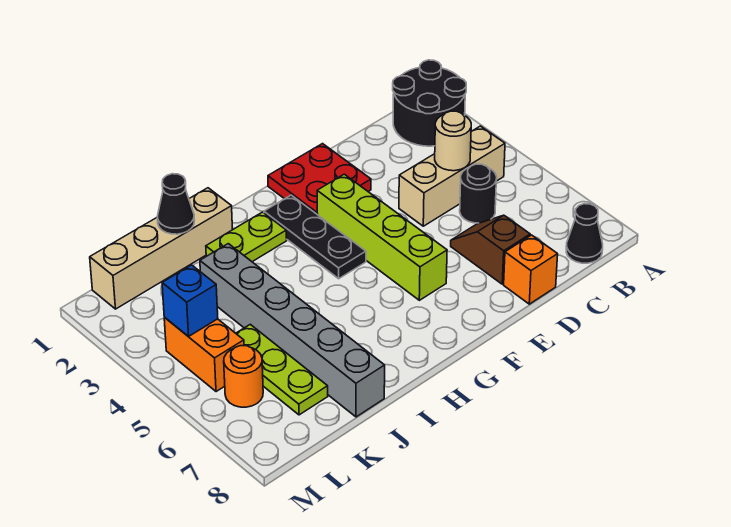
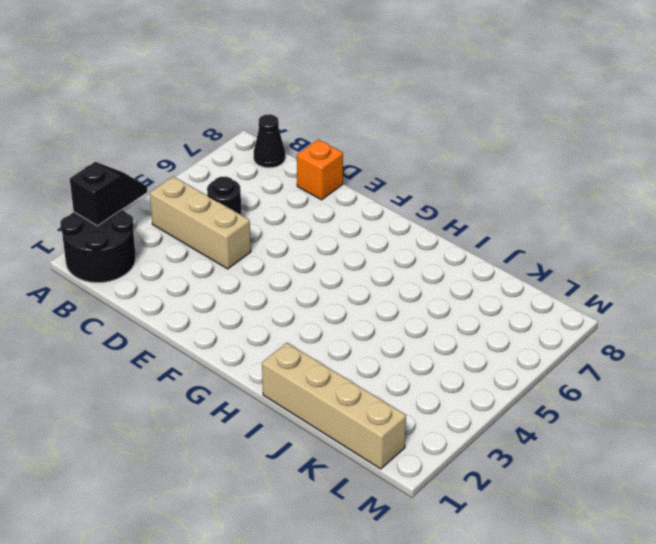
black slope A2:A3 level 2 top 2 -> none
none -> brown slope D6:D7 level 1 top 7
none -> red plate E1:F2 level 1
none -> lime brick F3:F6 level 1

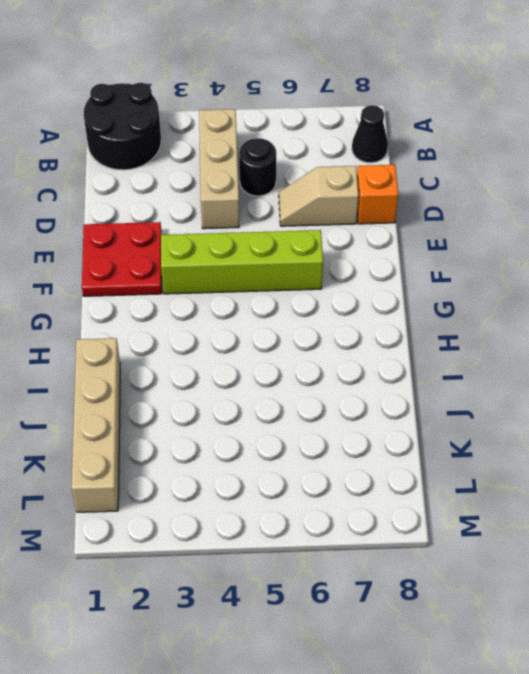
tan slope D6:D7 level 1 top 7 -> brown slope D6:D7 level 1 top 7
none -> black plate G2:G4 level 1
none -> lime plate H2:I2 level 1
none -> grey brick J3:J8 level 1

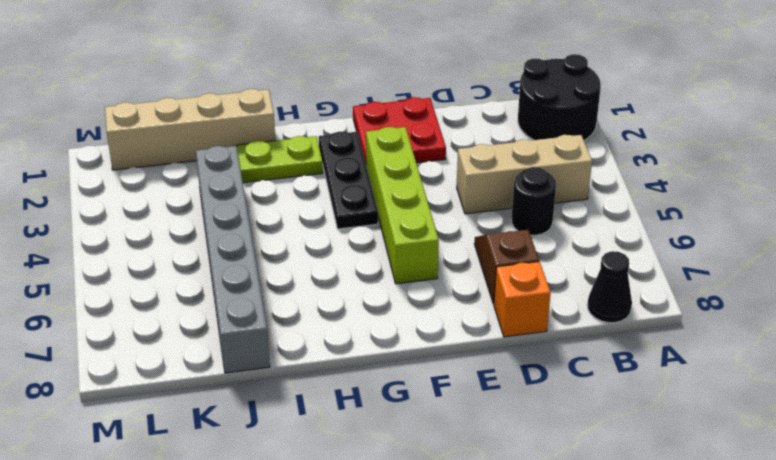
none -> lime plate K5:K7 level 1
none -> orange brick L4:L5 level 1
none -> orange round brick L6 level 1

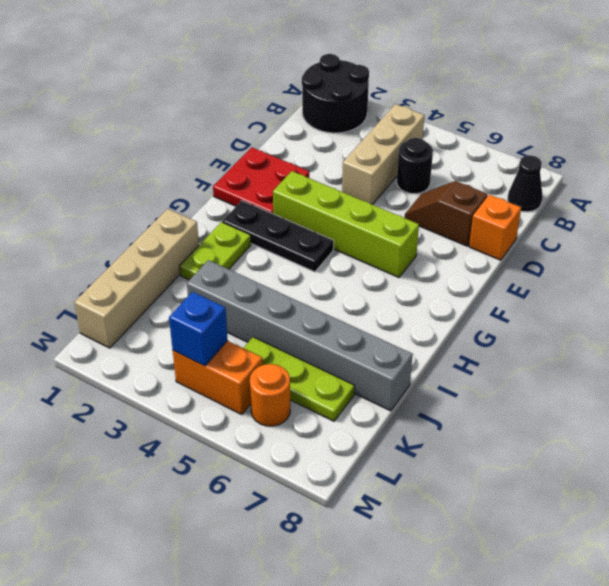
none -> tan round brick C4 level 2
none -> black cone J1 level 2

